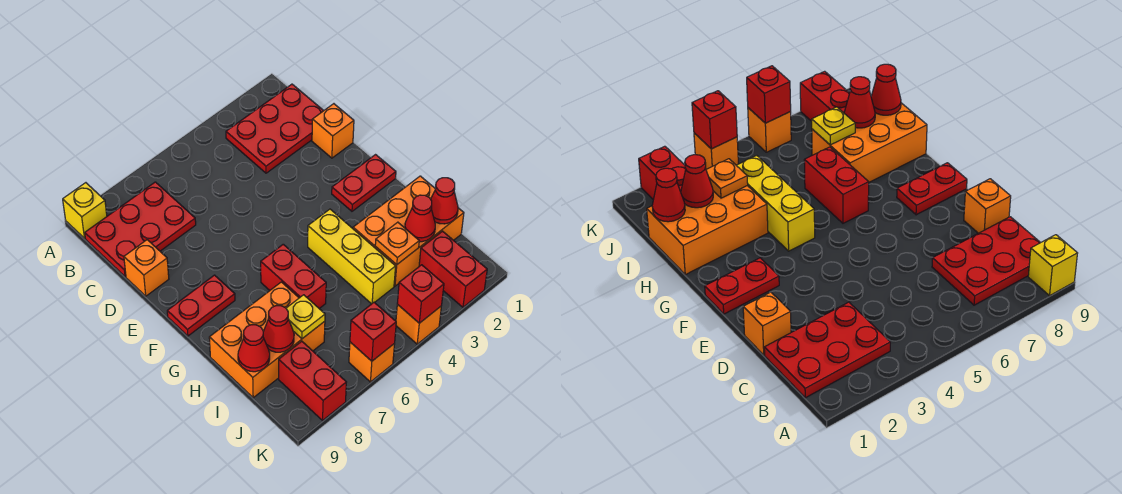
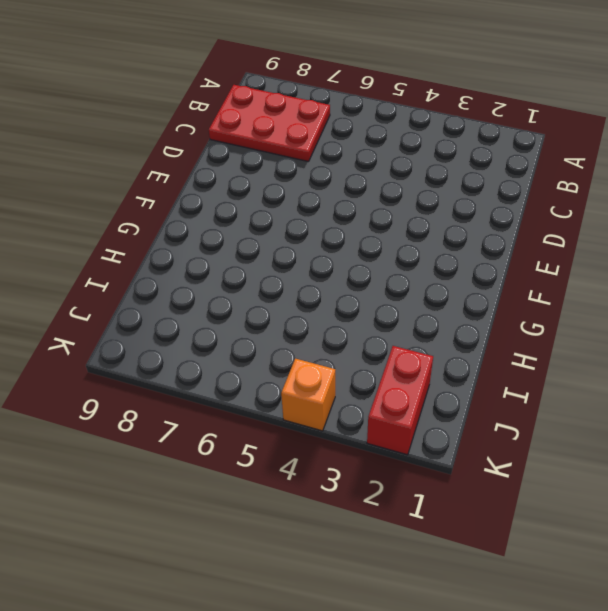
none -> yellow brick A9 level 1
none -> red plate B1:C3 level 1
none -> orange brick D1 level 1

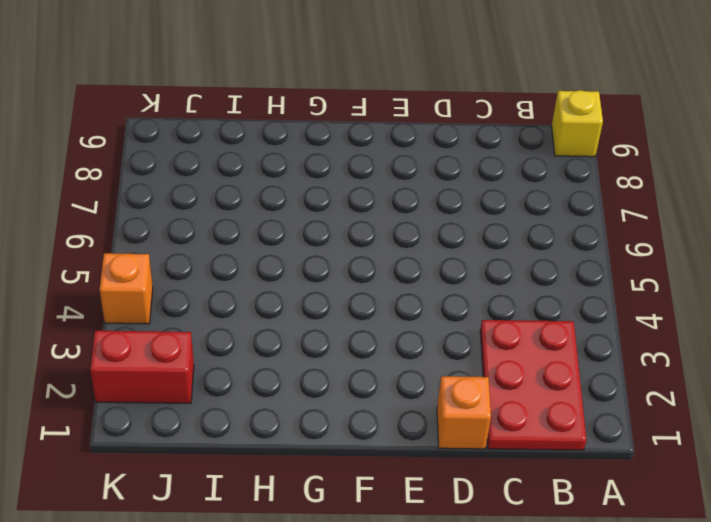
none -> red plate B7:C9 level 1
none -> orange brick D9 level 1
none -> red plate F1:F2 level 1

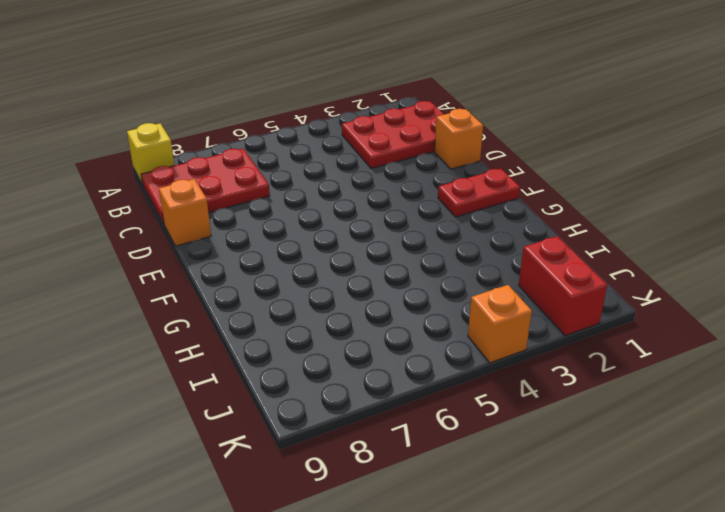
none -> red plate F8:F9 level 1
none -> yellow brick G4:I4 level 1
none -> red brick G6:H6 level 1

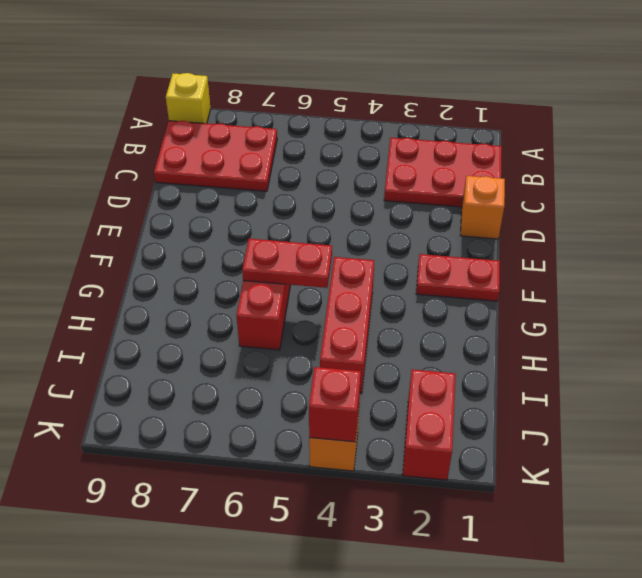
red brick G4:I4 level 1 -> yellow brick G4:I4 level 1
red plate G5:G6 level 2 -> red plate F8:F9 level 1
none -> orange brick D9 level 1
none -> orange brick H1:I3 level 1
none -> orange brick H7:I9 level 1

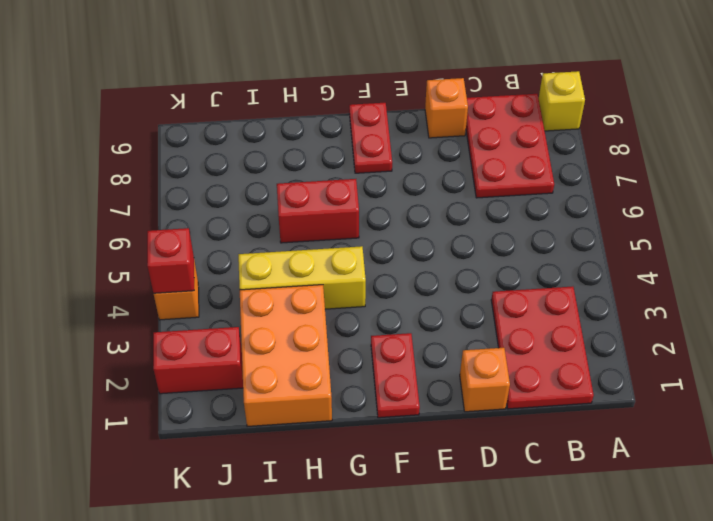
none -> orange brick H7:I9 level 1
none -> red brick J8:K8 level 1
none -> orange brick K6 level 1

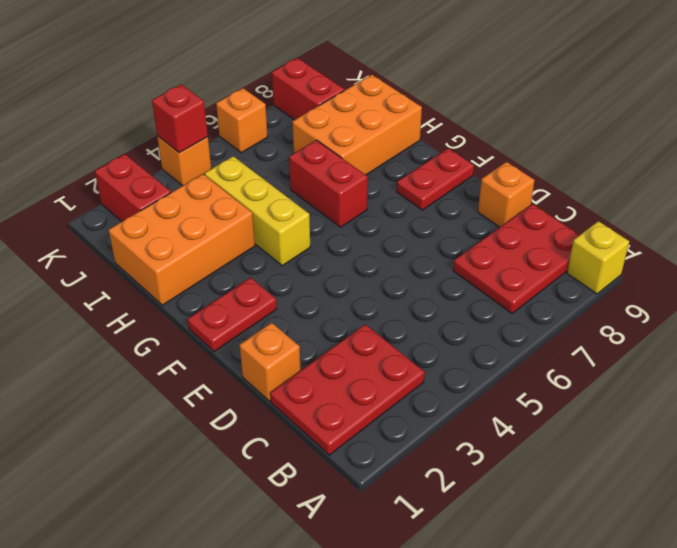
none -> red cone I1 level 2
none -> red cone I2 level 2
none -> orange plate I3 level 2

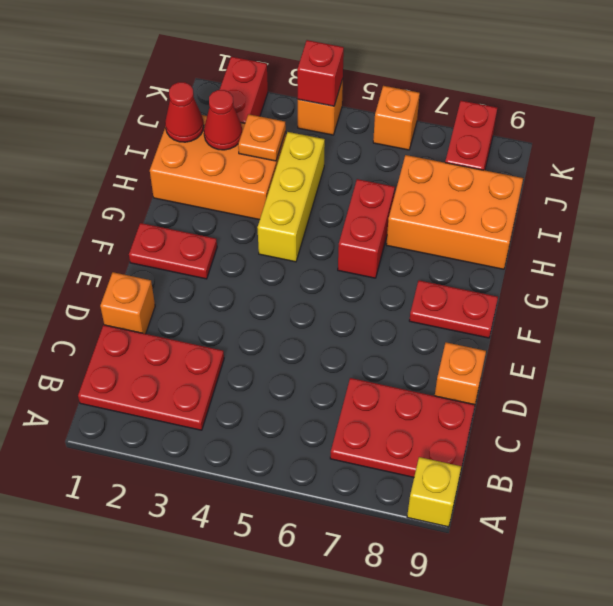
none -> yellow plate I7 level 2
none -> red cone I8 level 2
none -> red cone I9 level 2

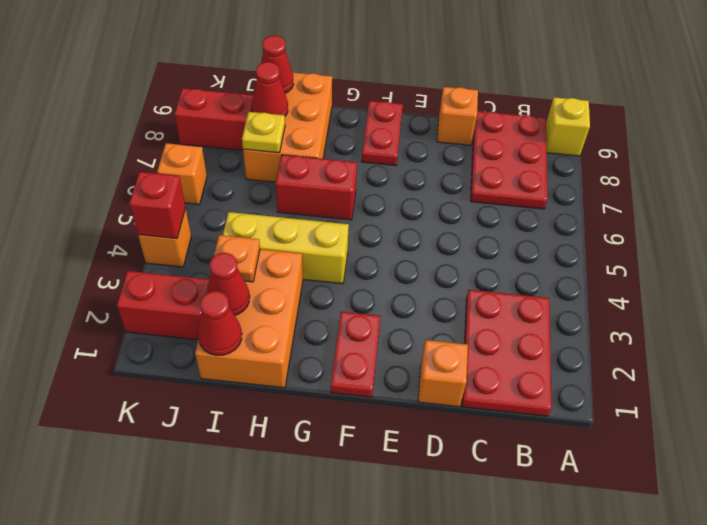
none -> red brick K6 level 2

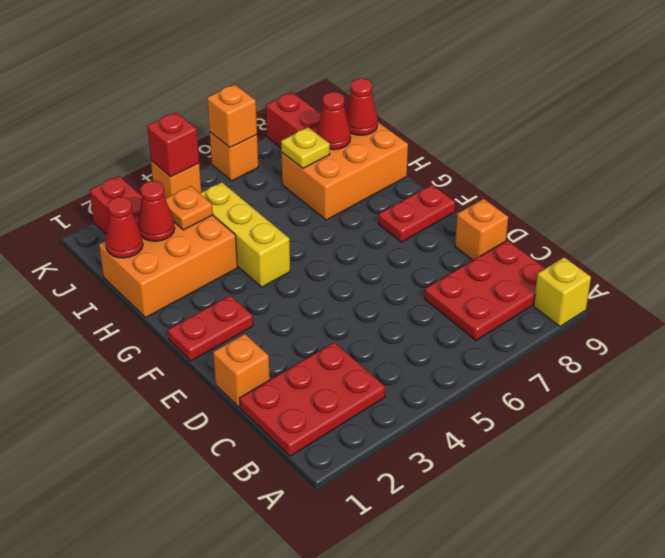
orange brick K6 level 2 -> red brick K6 level 2
none -> red brick G6:H6 level 1

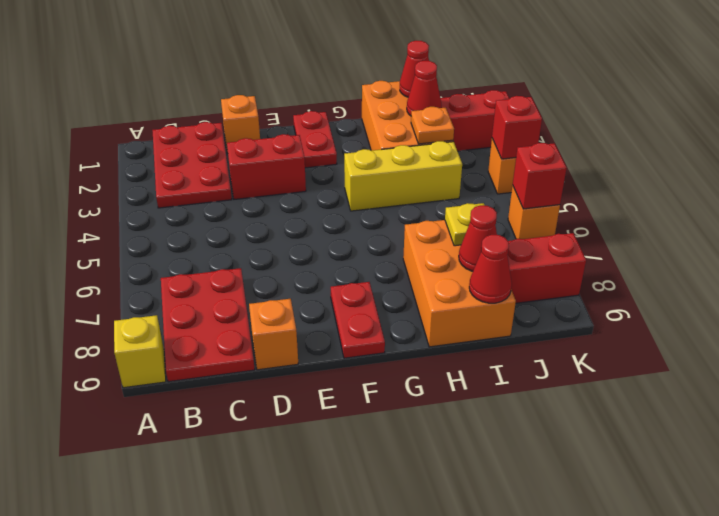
red brick D3:E3 level 1 -> red brick G6:H6 level 1

